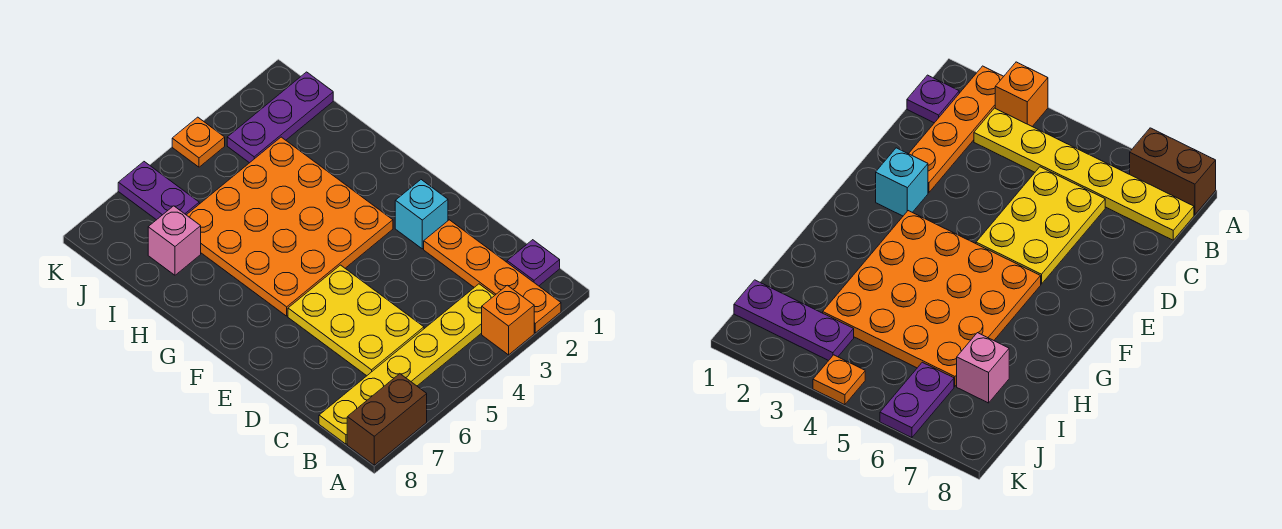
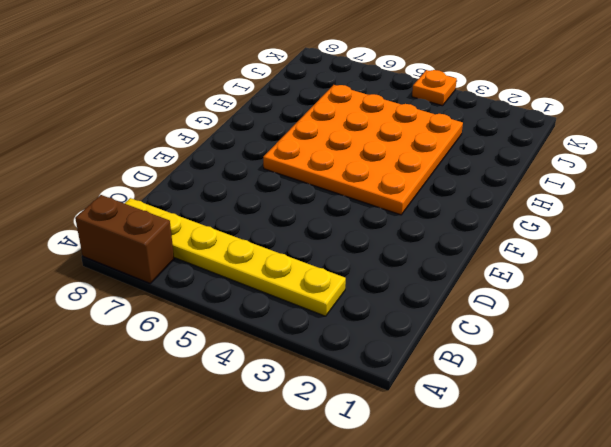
none -> orange plate A2:D2 level 1
none -> orange brick A3 level 1
none -> purple plate B1 level 1

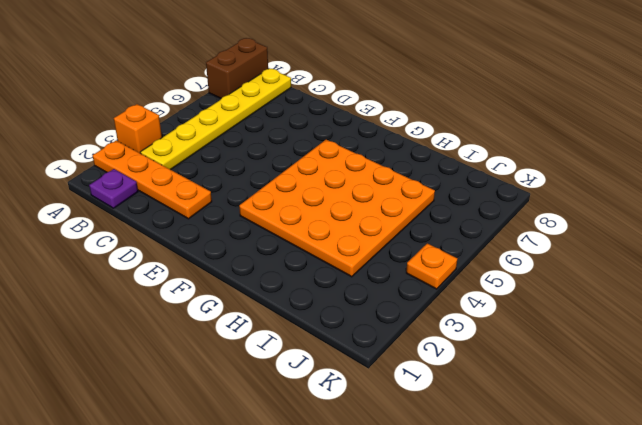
none -> yellow plate C5:E6 level 1
none -> cyan brick E2 level 1
none -> pink brick I7 level 1

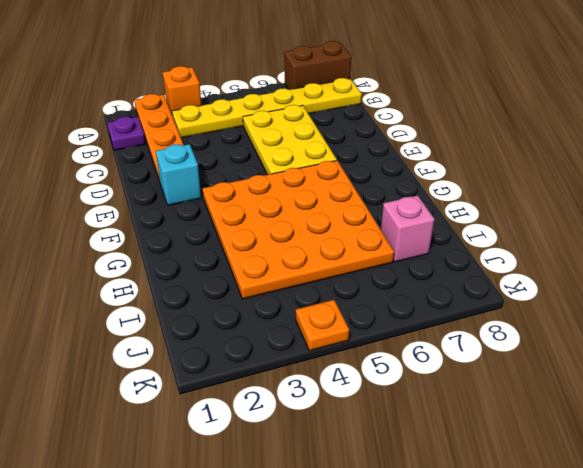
none -> purple plate J1:J3 level 1
none -> purple plate J6:K6 level 1

